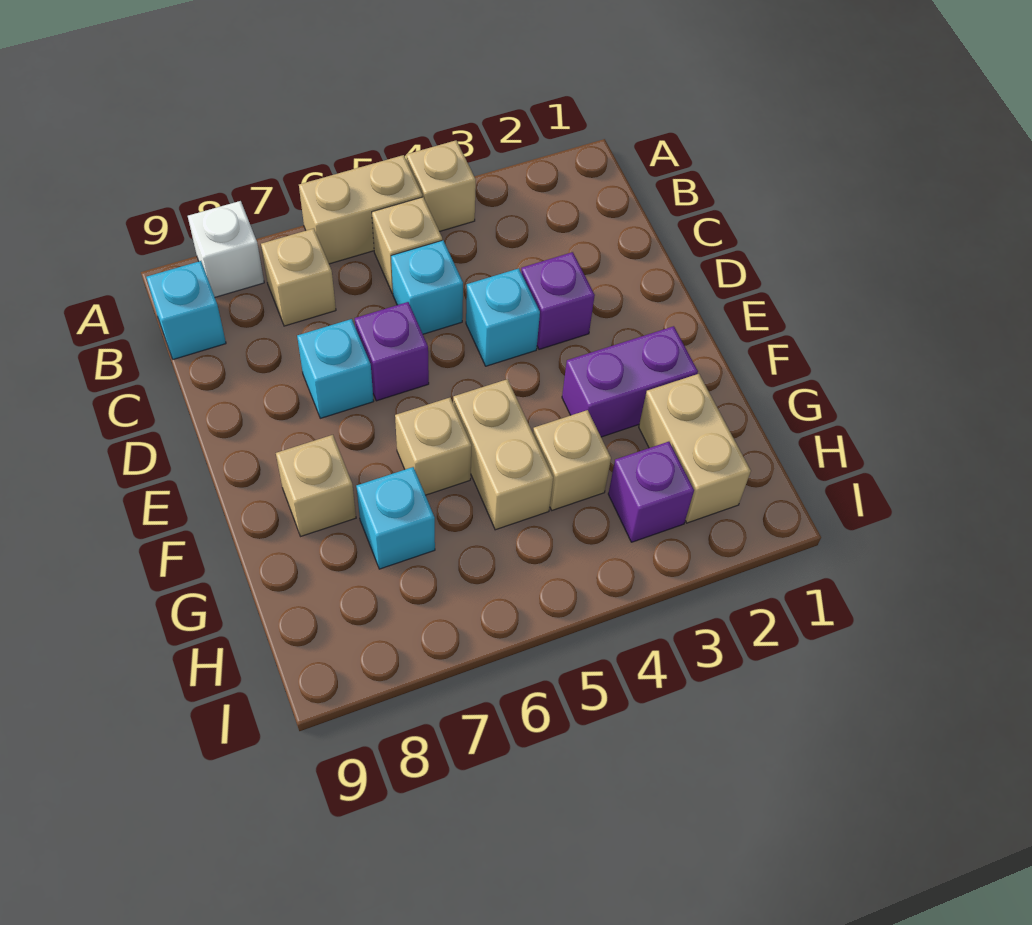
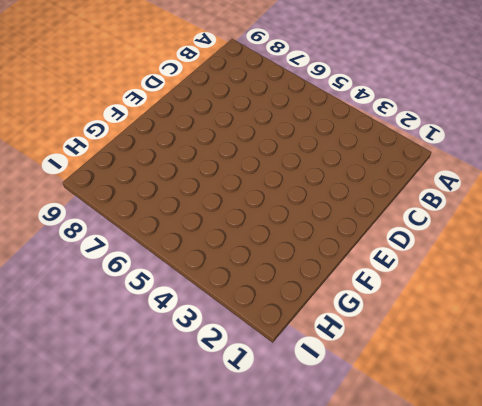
none -> tan brick A4 level 1
none -> tan brick A5:A6 level 1
none -> white brick A8 level 1

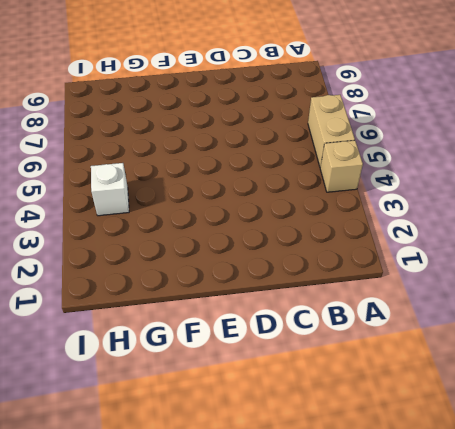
white brick H4 level 1 -> white brick A8 level 1
none -> tan brick B5 level 1
none -> tan brick B7 level 1
none -> cyan brick B9 level 1

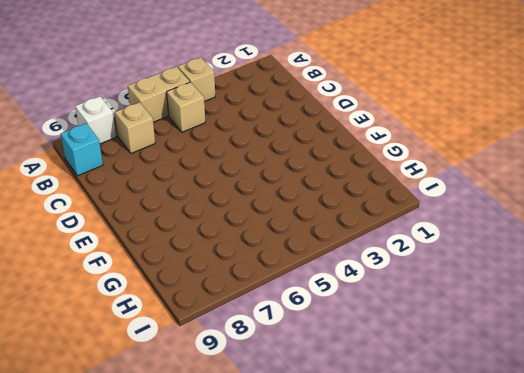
none -> cyan brick C5 level 1
none -> purple brick D3 level 1
none -> cyan brick D4 level 1

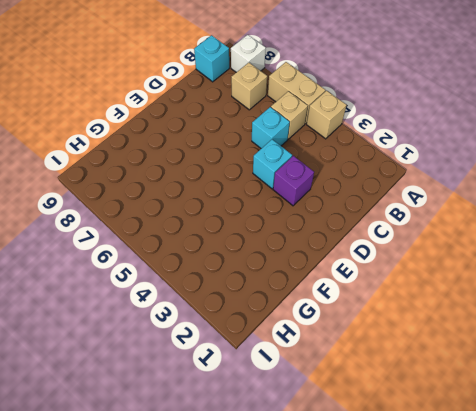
none -> purple brick D6 level 1
none -> cyan brick D7 level 1
none -> purple brick F2:F3 level 1

